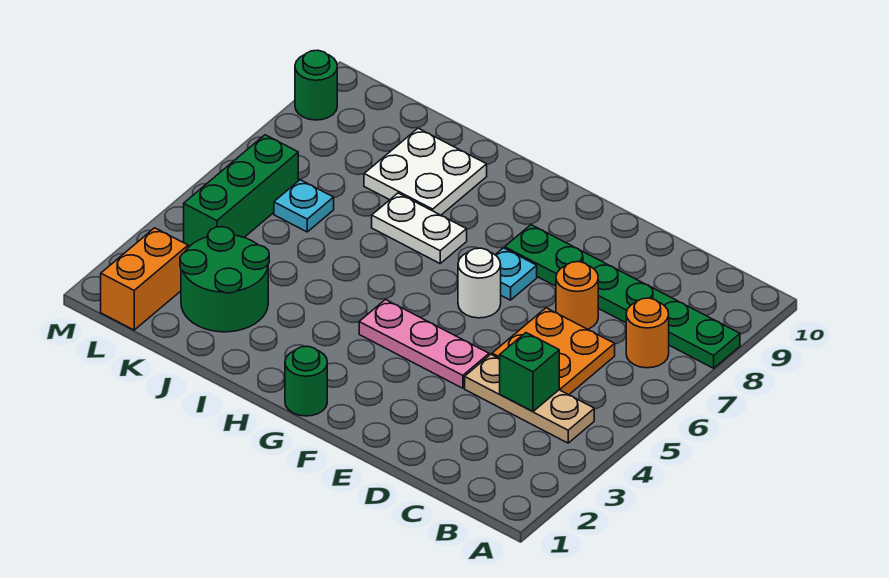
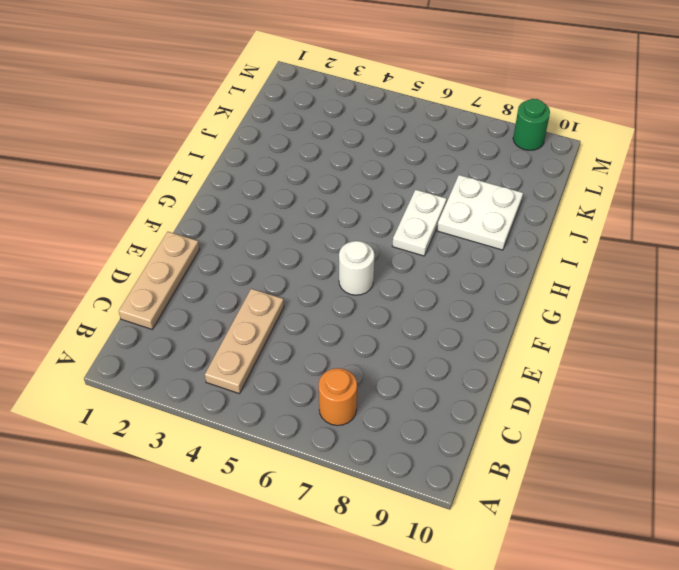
tan plate C1:E1 level 1 -> none
none -> green plate A8:F8 level 1
none -> orange plate C5:D6 level 1
none -> orange round brick D7 level 1

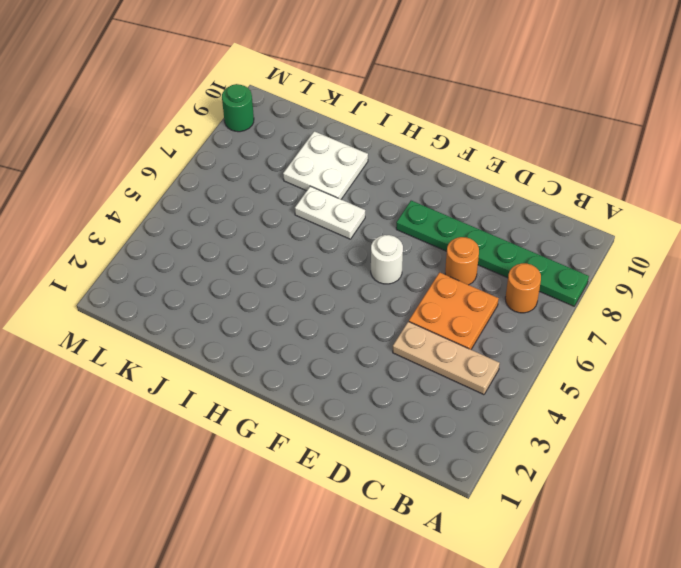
none -> pink plate E4:G4 level 1
none -> cyan plate F7 level 1
none -> green round brick G1 level 1

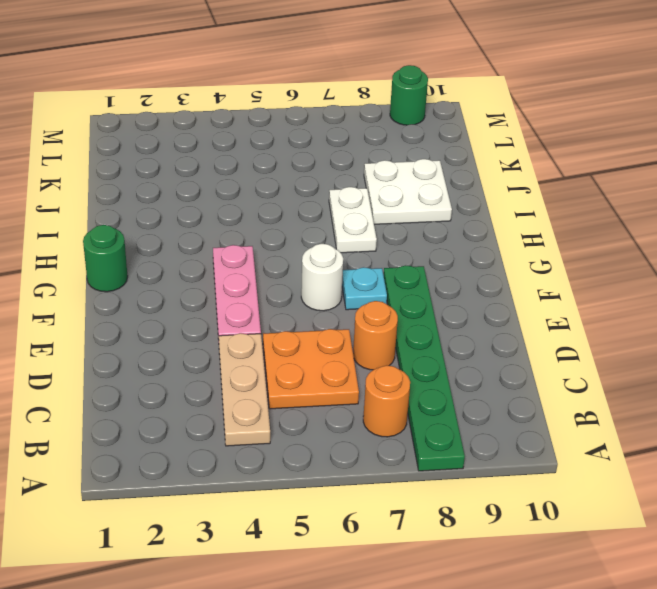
none -> green round brick J2:K3 level 1
none -> cyan plate K6 level 1
none -> orange brick L1:L2 level 1

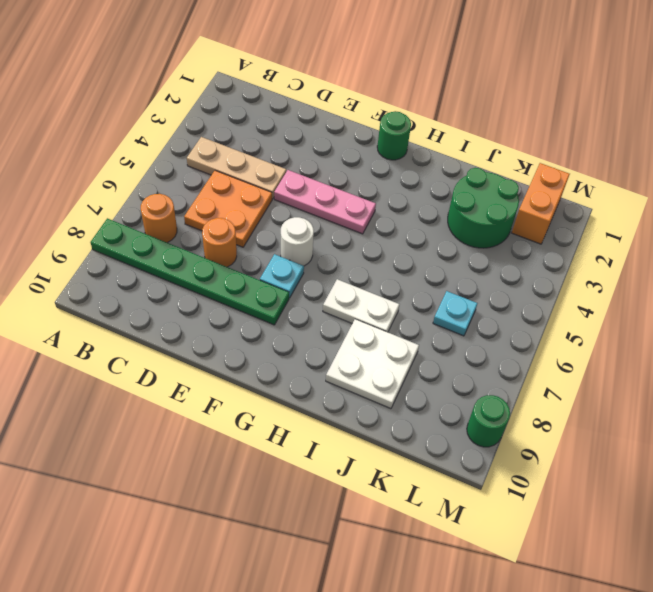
none -> green brick L4:L6 level 1
none -> green brick C4 level 2

